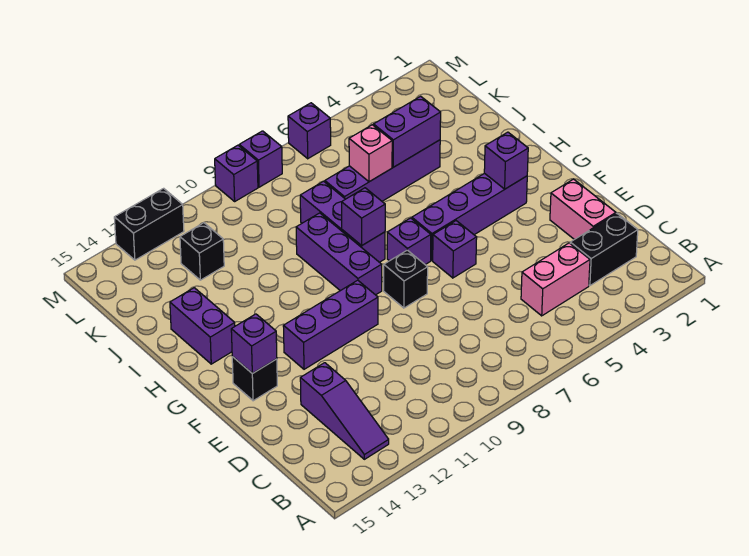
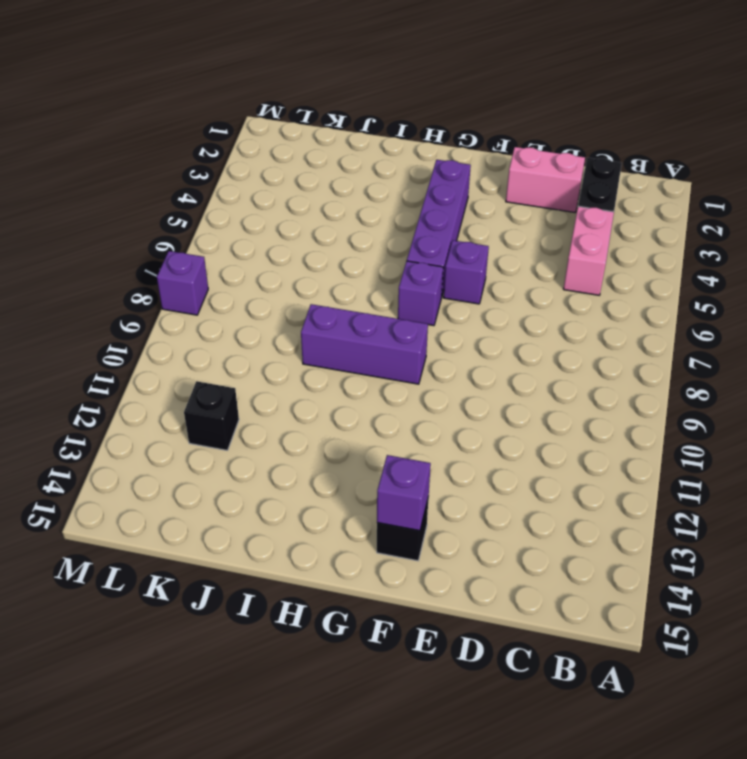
none -> purple slope B13:D13 level 1 top D
none -> black brick F8 level 1
none -> purple brick F10:F12 level 1

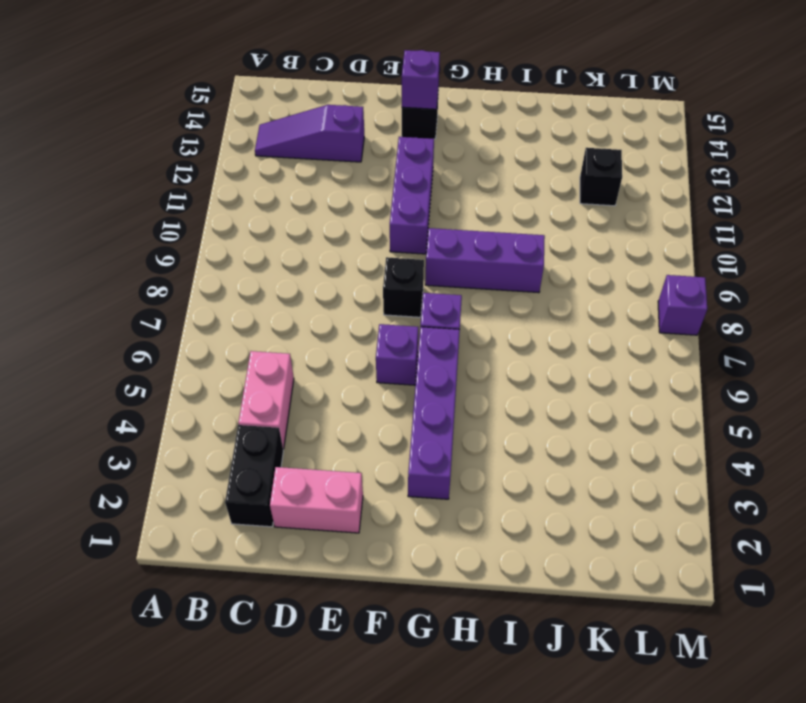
none -> purple brick H8:J8 level 1
none -> purple brick H14:I14 level 1
none -> purple brick J4:J7 level 1

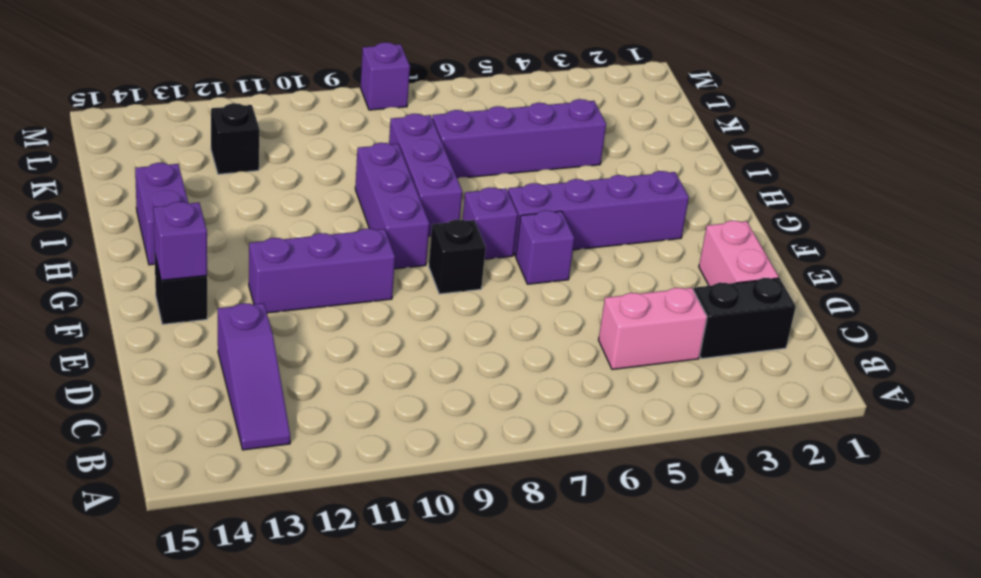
none -> purple brick M6 level 1
none -> purple brick M9 level 1
none -> black brick M12:M13 level 1

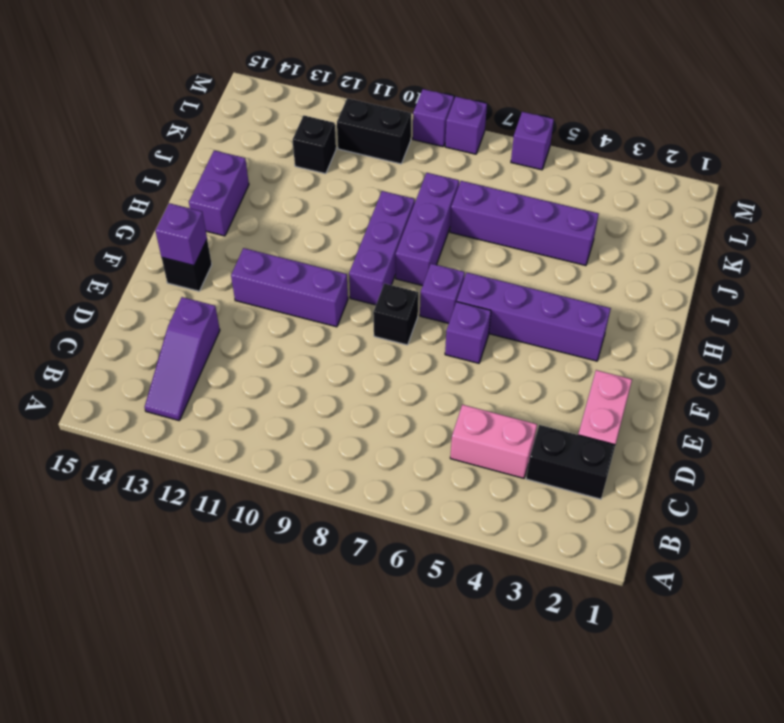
black brick L10:L11 level 1 -> black brick M12:M13 level 1
none -> purple brick G3 level 2
none -> purple brick H8 level 2
none -> purple brick J4:J5 level 2

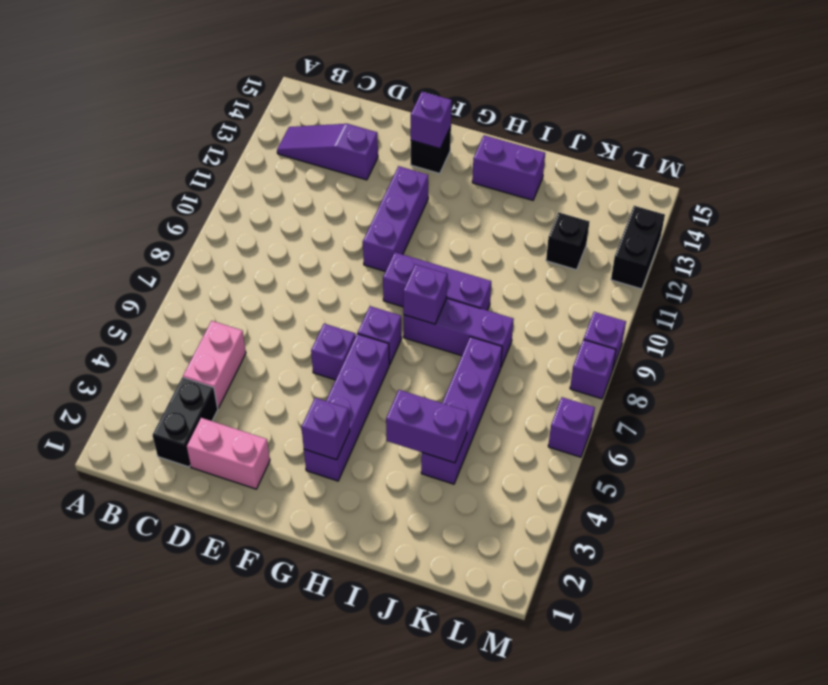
purple brick I4:J4 level 2 -> purple brick J4:J5 level 2
none -> black brick F8 level 1
none -> pink brick J6 level 2

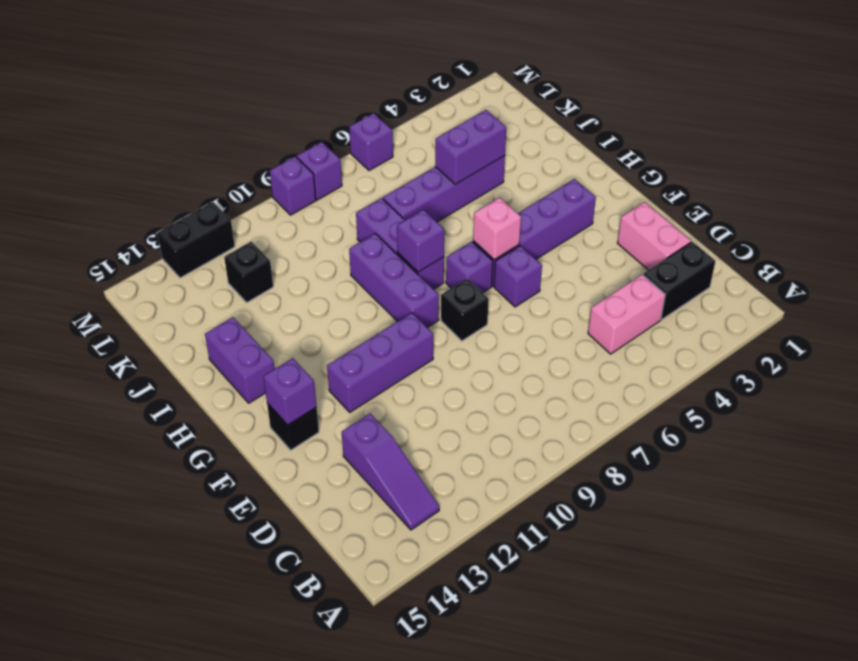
pink brick G6 level 2 -> pink brick J6 level 2
none -> purple brick G3 level 2

